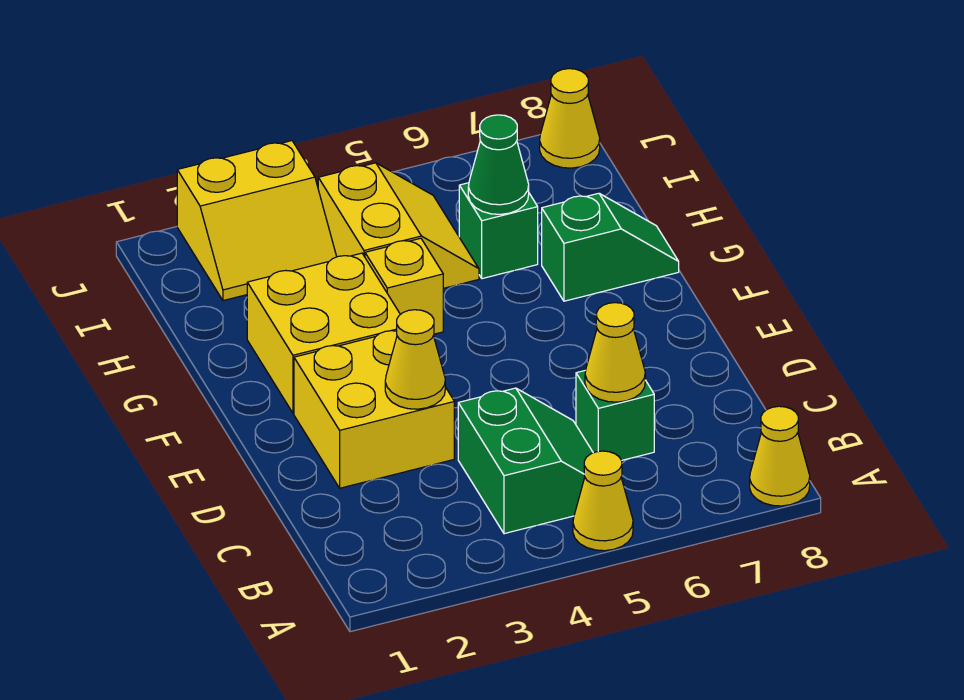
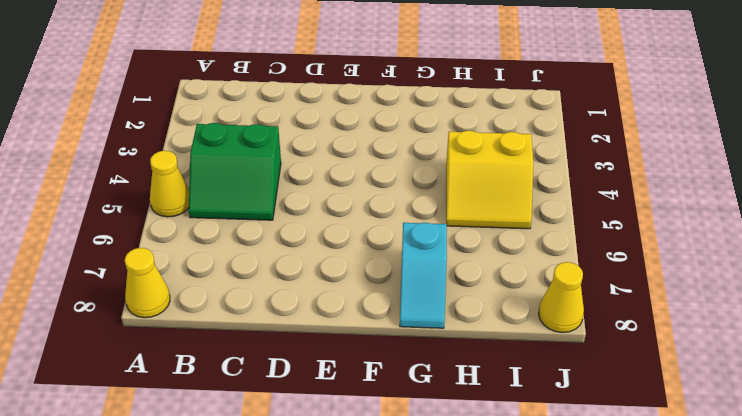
cyan slope G7:G8 level 1 top 7 -> green slope G7:G8 level 1 top 7
none -> green brick C6 level 1
none -> yellow brick D2:E3 level 1
none -> yellow brick F2:G3 level 1

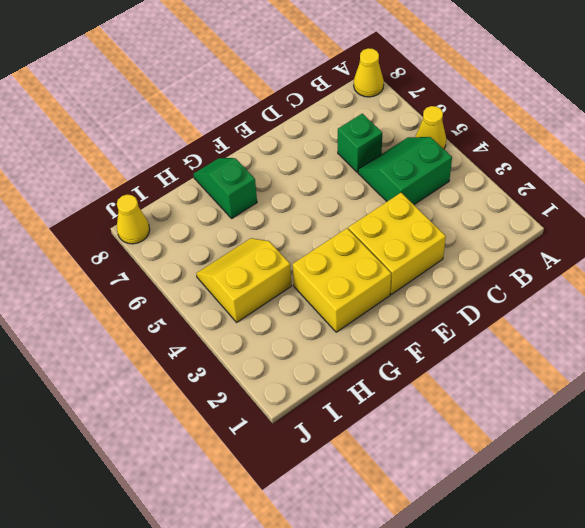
none -> yellow brick G4 level 1
none -> green brick H6 level 1
none -> yellow slope I2:J3 level 1 top J

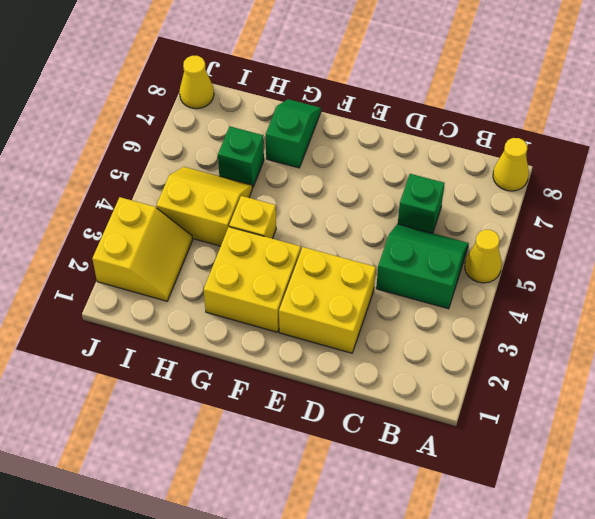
none -> yellow cone C6 level 2
none -> yellow cone D3 level 2
none -> green cone H6 level 2

